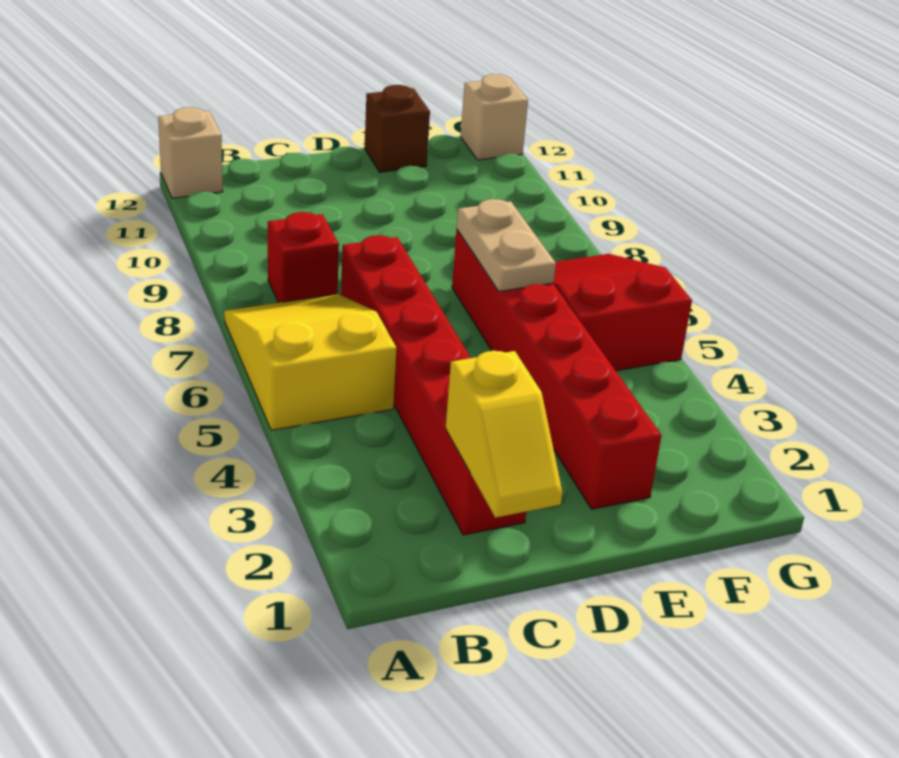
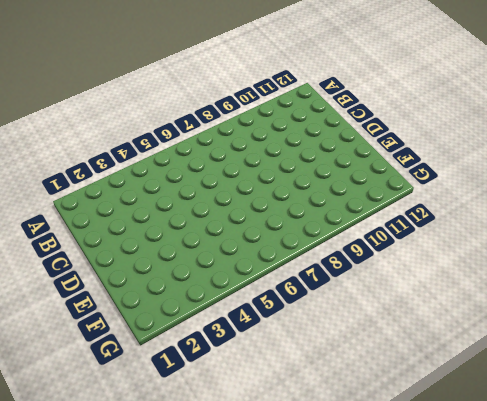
none -> yellow slope A5:B7 level 1 top 5
none -> tan brick A12 level 1

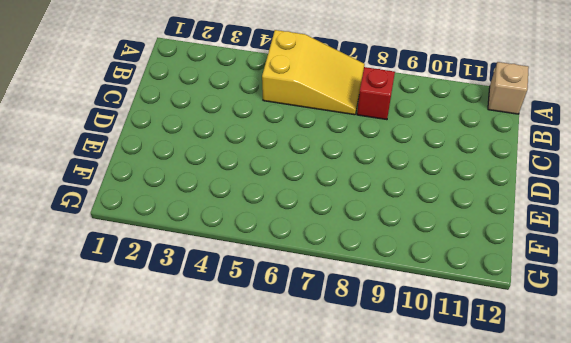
none -> red brick C2:C7 level 1
none -> red brick E2:E7 level 1

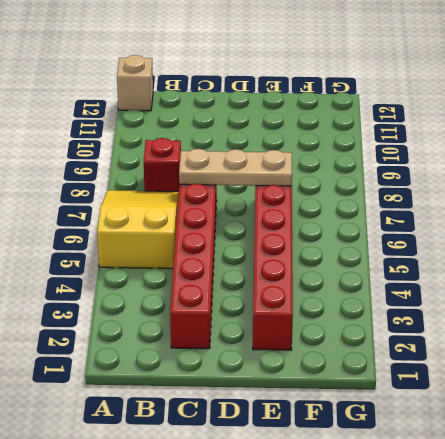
tan plate C7:E7 level 2 -> tan plate E6:E7 level 2
none -> brown brick E12 level 1
none -> red slope F5:G7 level 1 top 5

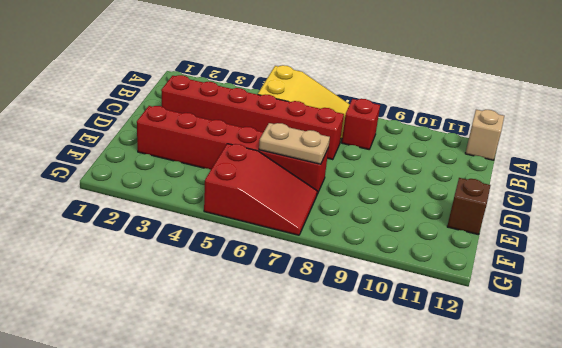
none -> tan brick G12 level 1
none -> yellow slope C1:C2 level 2 top 2

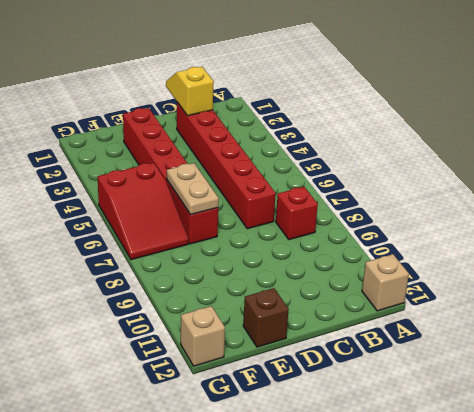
none -> yellow slope A5:B7 level 1 top 5

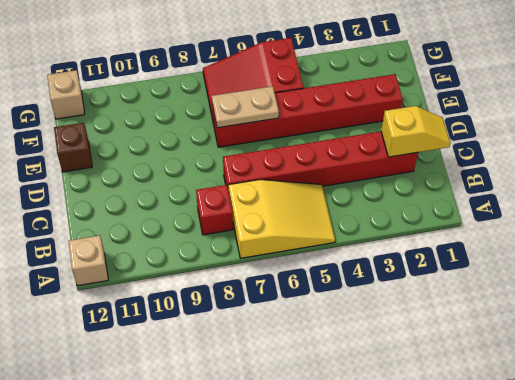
yellow slope A5:B7 level 1 top 7 -> yellow slope A5:B7 level 1 top 5

